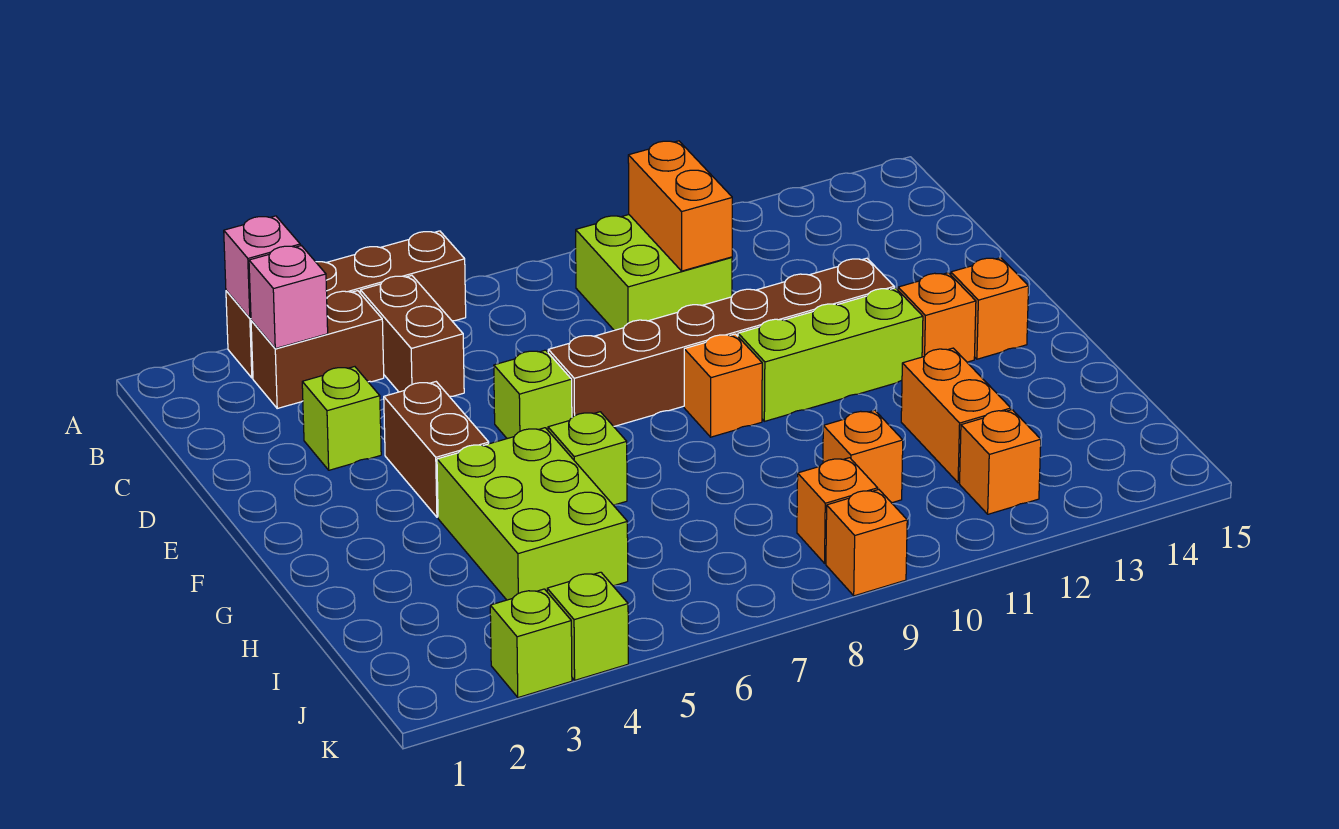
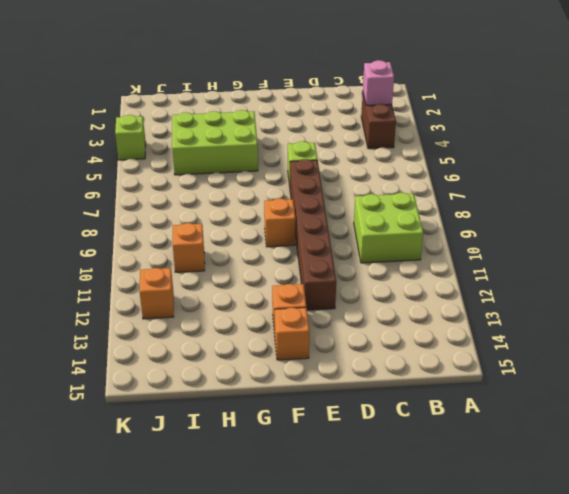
none -> brown brick A3:A6 level 1
none -> brown brick B5:C5 level 1
none -> lime brick D3 level 1

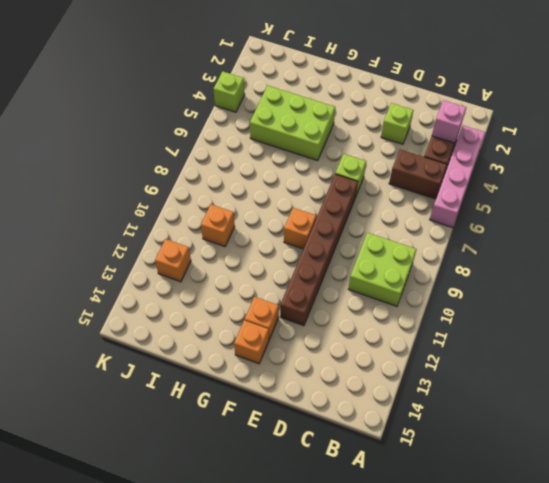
pink brick A3:A6 level 1 -> brown brick A3:A6 level 1
none -> brown brick E4:F4 level 1
none -> lime brick F10:F12 level 1
none -> lime brick G6 level 1

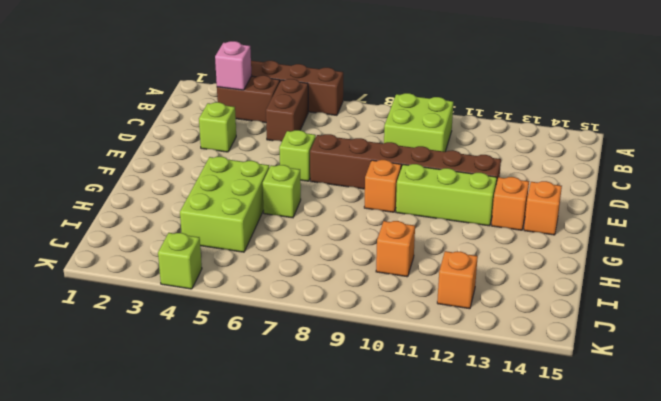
none -> brown brick E4:F4 level 1
none -> orange brick H12:I12 level 1
none -> orange brick J9 level 1

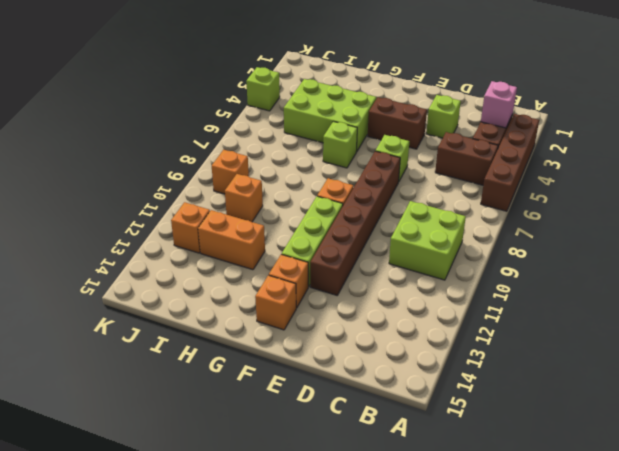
none -> lime brick K3 level 1
none -> orange brick K9 level 1
none -> pink brick A3 level 2

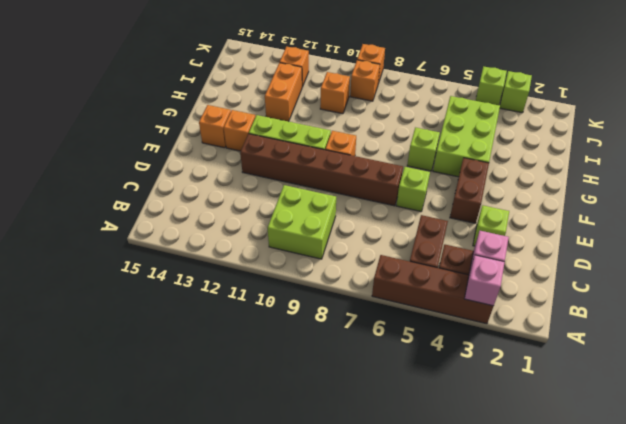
none -> orange brick B10:C10 level 2

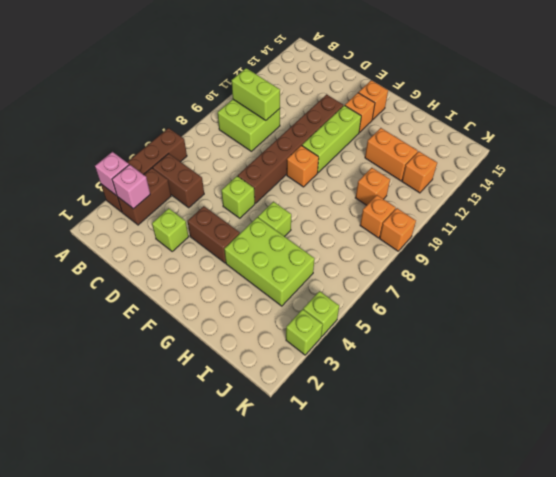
lime brick B10:C10 level 2 -> orange brick B10:C10 level 2

